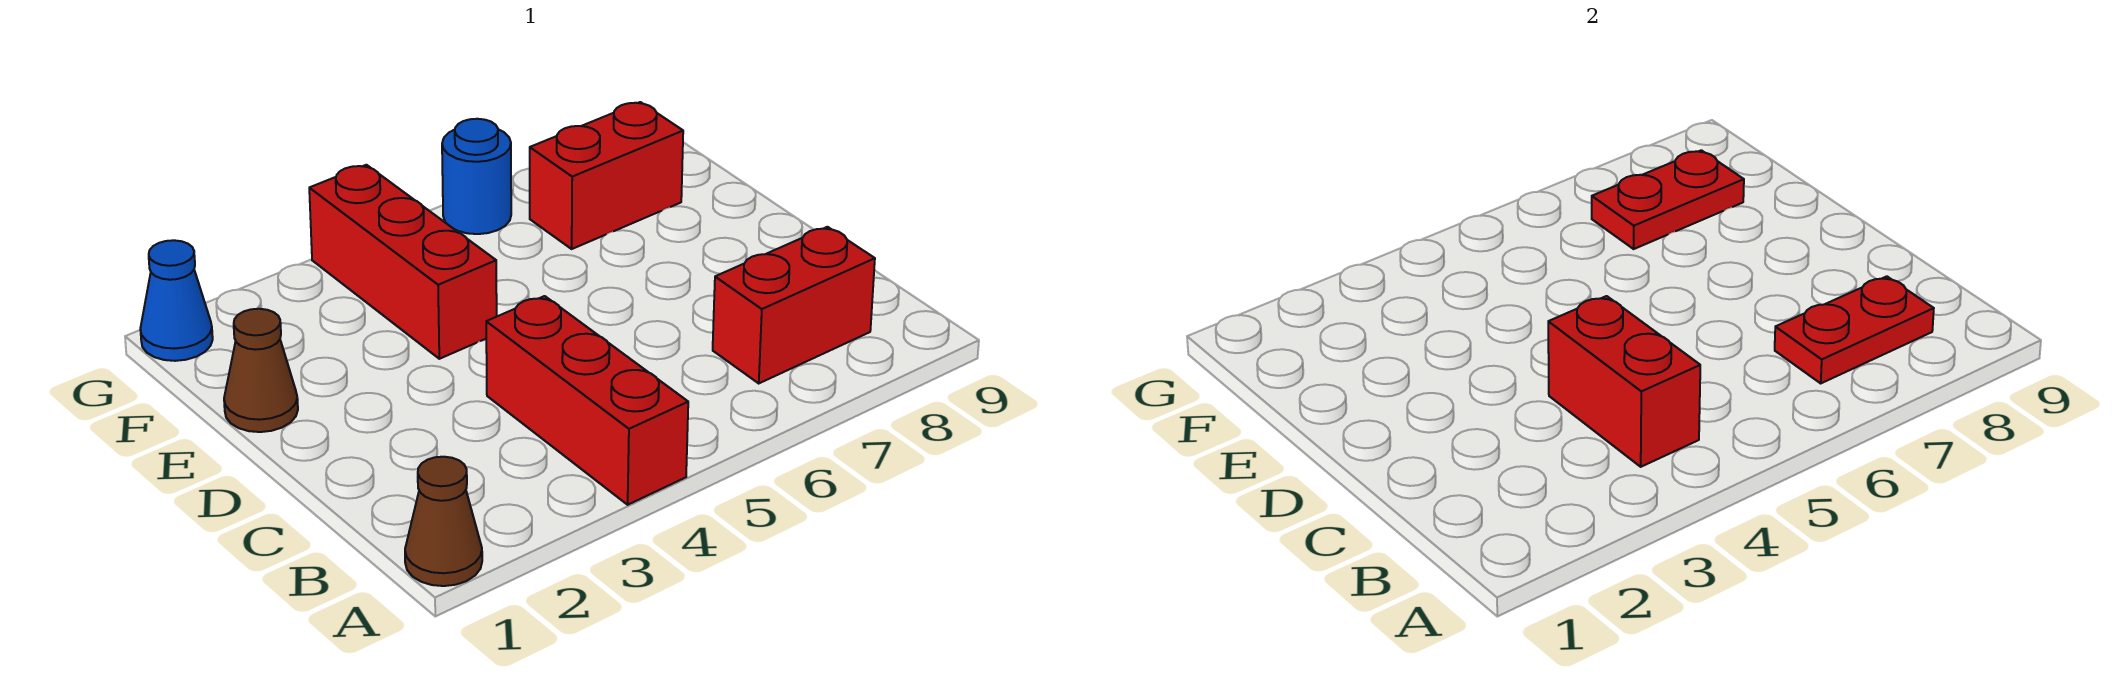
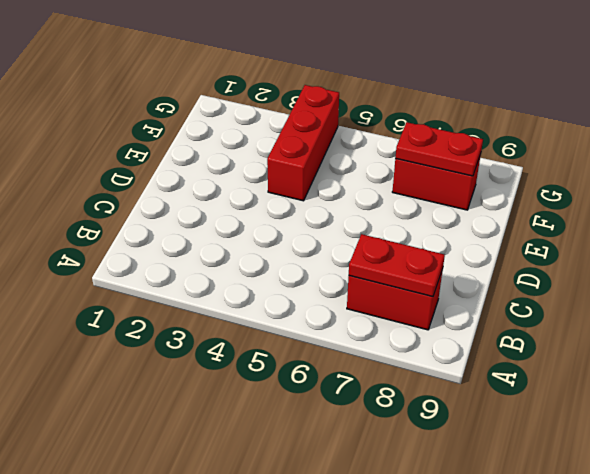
none -> brown cone A1 level 1
none -> red brick A4:C4 level 1

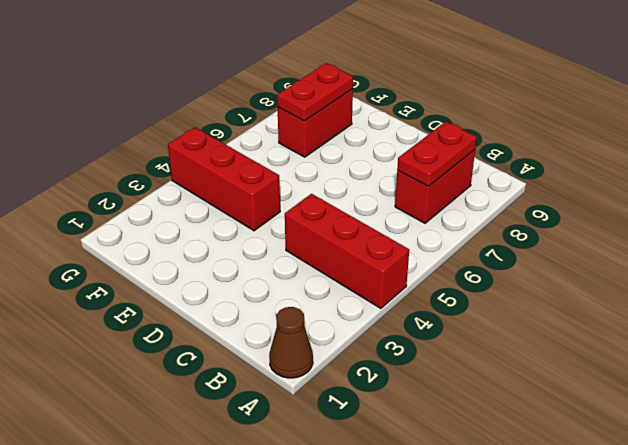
none -> brown cone E1 level 1
none -> blue cone G1 level 1

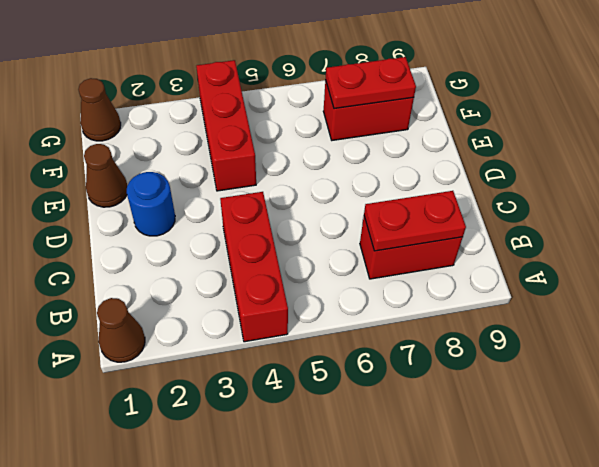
blue round brick D2 level 1 -> blue round brick G6 level 1
brown cone G1 level 1 -> blue cone G1 level 1
none -> red brick B4:C4 level 2

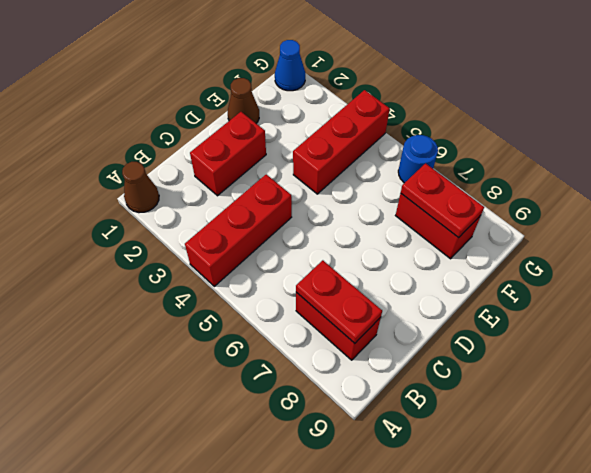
red brick C2:D2 level 1 -> red brick B4:C4 level 2

